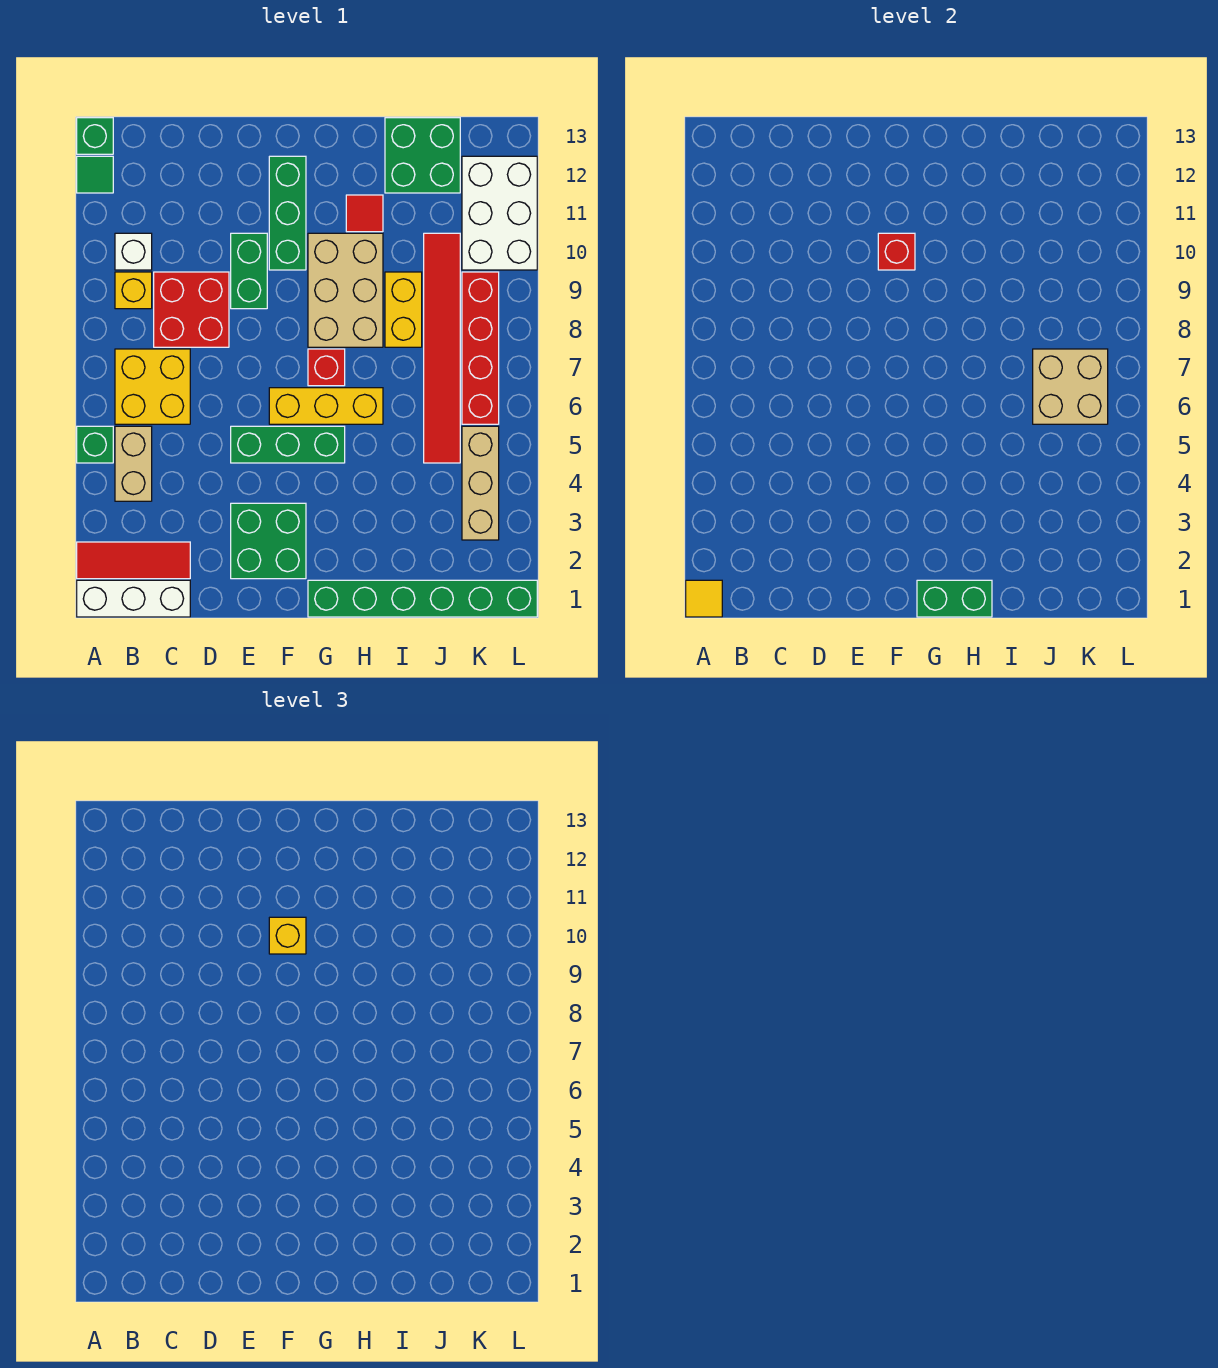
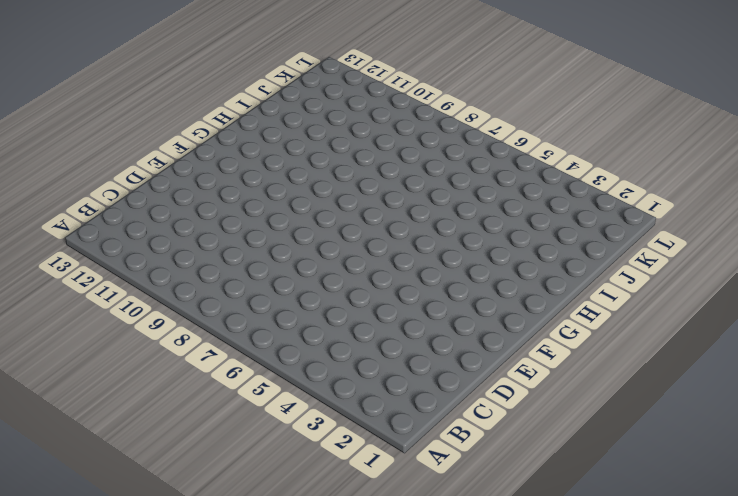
none -> white brick A1:C1 level 1
none -> red tile A2:C2 level 1
none -> green brick A5 level 1
none -> green tile A12 level 1

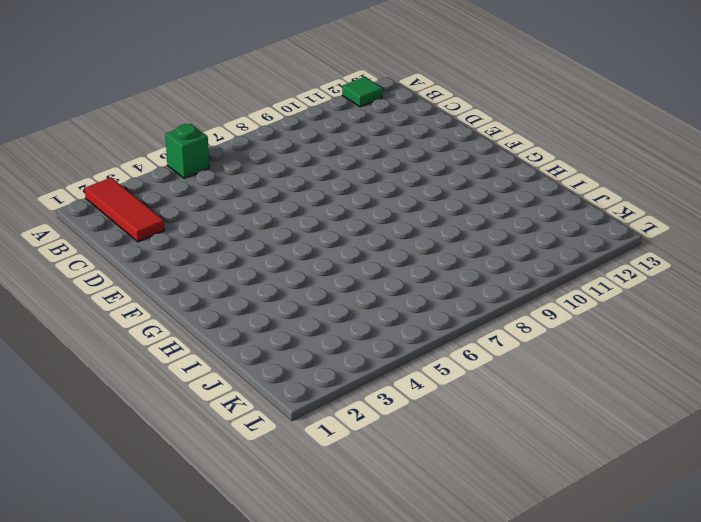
none -> white brick A1:C1 level 1
none -> green brick A13 level 1
none -> tan brick B4:B5 level 1
none -> yellow brick B6:C7 level 1

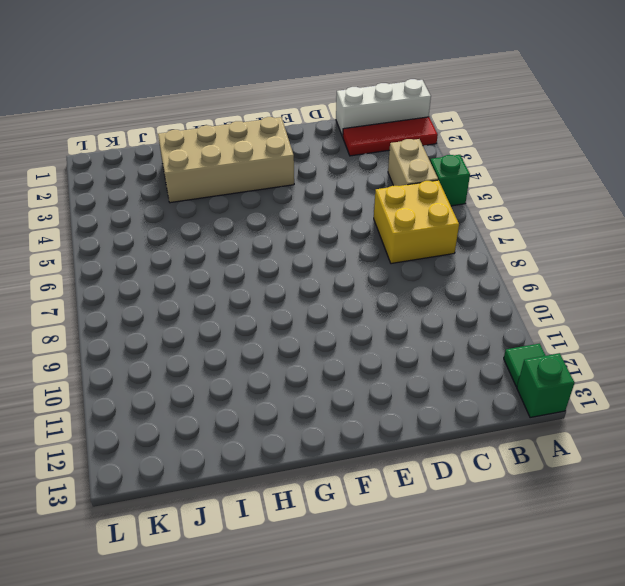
tan brick F2:I3 level 1 -> green brick E2:F3 level 1
none -> yellow brick B9 level 1
none -> white brick B10 level 1
none -> red brick C8:D9 level 1
none -> green brick E5:G5 level 1

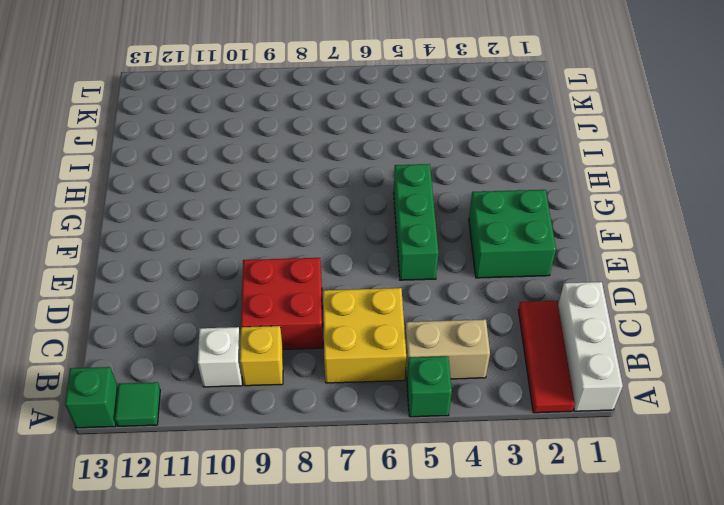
none -> green brick E9:E10 level 1
none -> yellow brick F6:H6 level 1
none -> green brick F10:F12 level 1
none -> green brick G1:L1 level 1

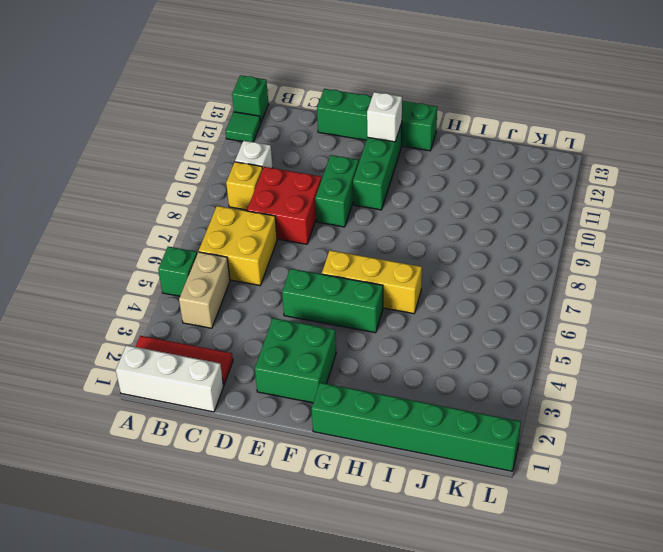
green brick D13:G13 level 1 -> none
white brick F12 level 2 -> none
none -> red brick G7 level 1
none -> tan brick G8:H10 level 1
none -> red tile H11 level 1
none -> yellow brick I8:I9 level 1

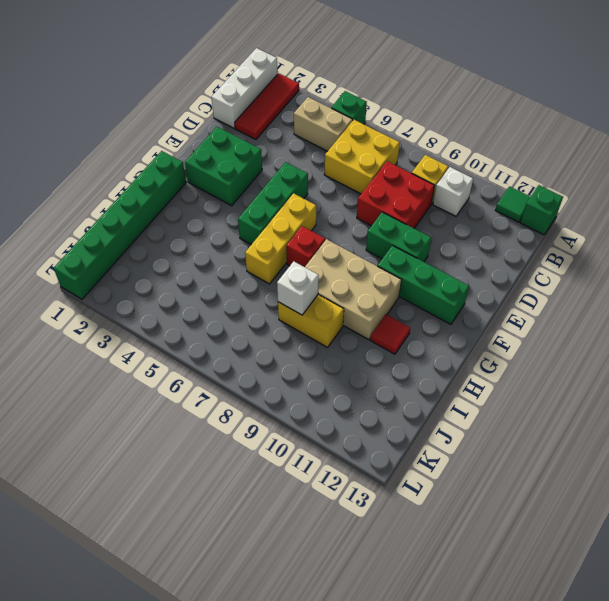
white brick I8 level 2 -> none
none -> green brick I12:J13 level 1
none -> red tile J5:J10 level 1
none -> tan brick K3:K5 level 1
none -> red brick K6:K9 level 1

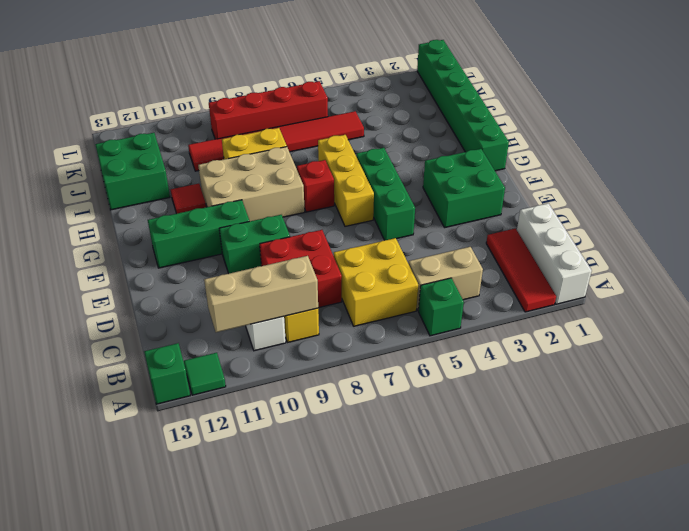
tan brick B9:B11 level 2 -> tan brick K3:K5 level 1
none -> white brick K10:L12 level 1
none -> yellow tile A1 level 2
none -> red brick F10 level 2
none -> green brick G1:H1 level 2

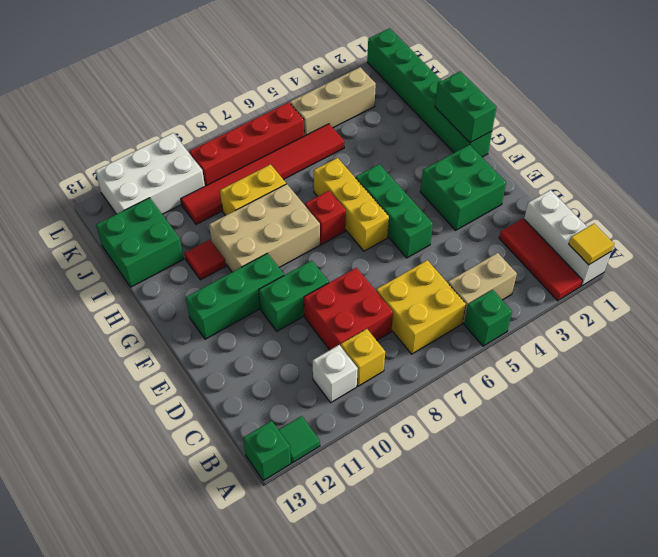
none -> red brick F10 level 2
none -> tan brick J6:K7 level 2
none -> yellow brick F10 level 3

